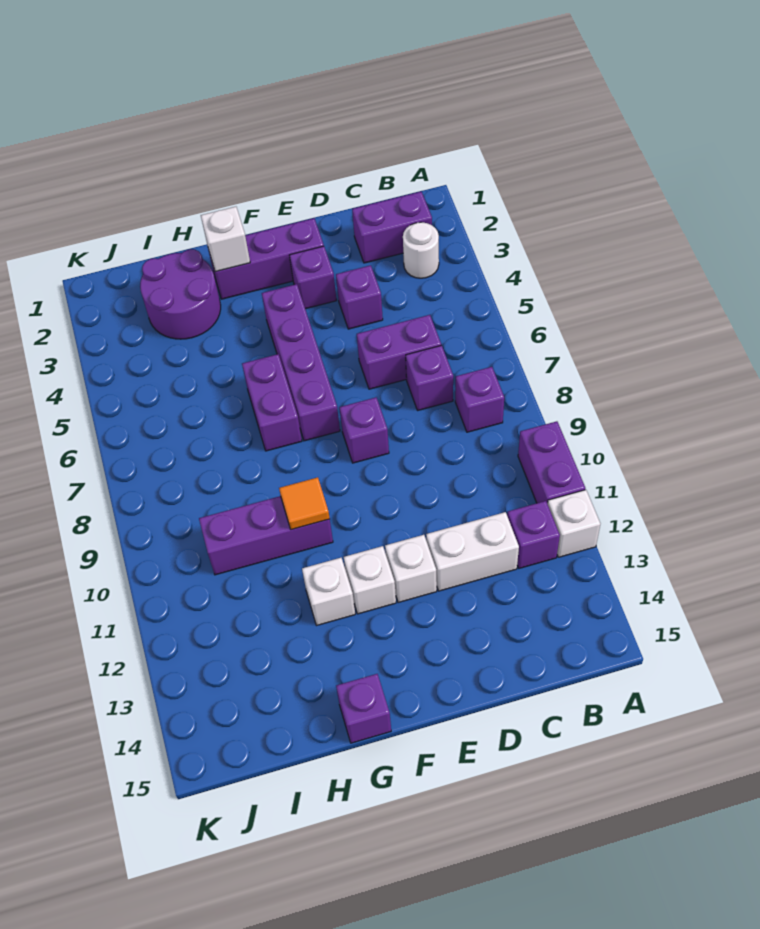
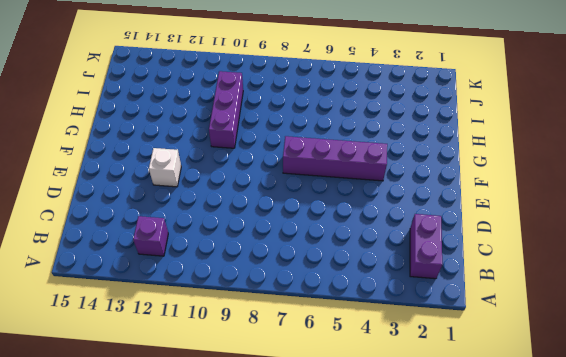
none -> purple brick A10:A11 level 1
none -> white brick A12 level 1
none -> white round brick B3 level 1

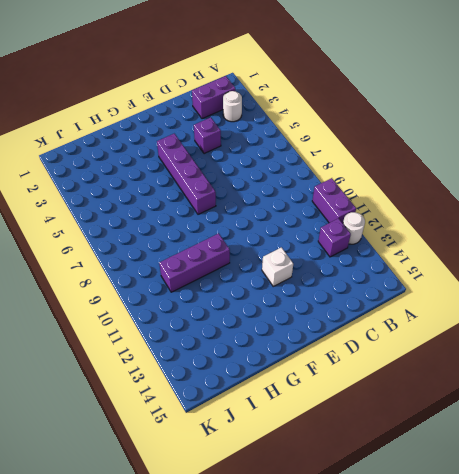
white round brick A12 level 1 -> white brick A12 level 1
none -> purple brick B8 level 1
none -> purple brick C6:D6 level 1
none -> purple brick C7 level 1

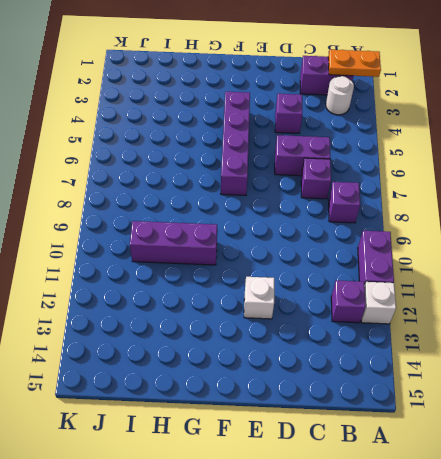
orange plate A2:B2 level 2 -> none
none -> white brick C12:D12 level 1
none -> purple brick E2:G2 level 1
none -> purple brick E3 level 1

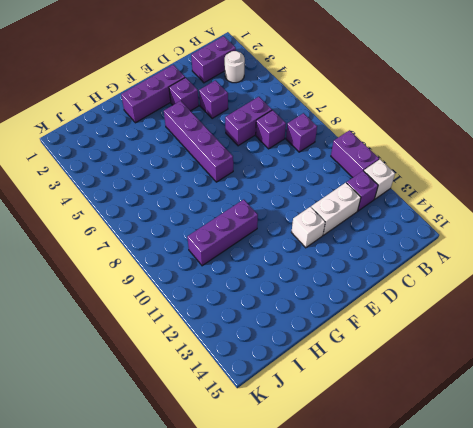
none -> purple brick E8 level 1
none -> white brick F12 level 1
none -> purple brick G6:G7 level 1

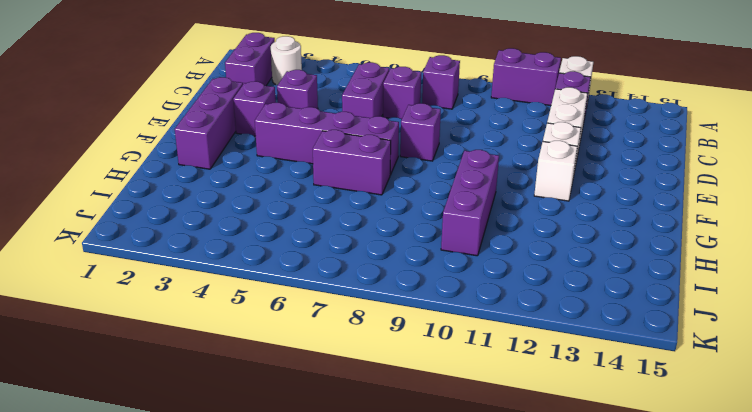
none -> white brick G12 level 1
none -> purple brick G15 level 1
none -> purple round brick H2:I3 level 1

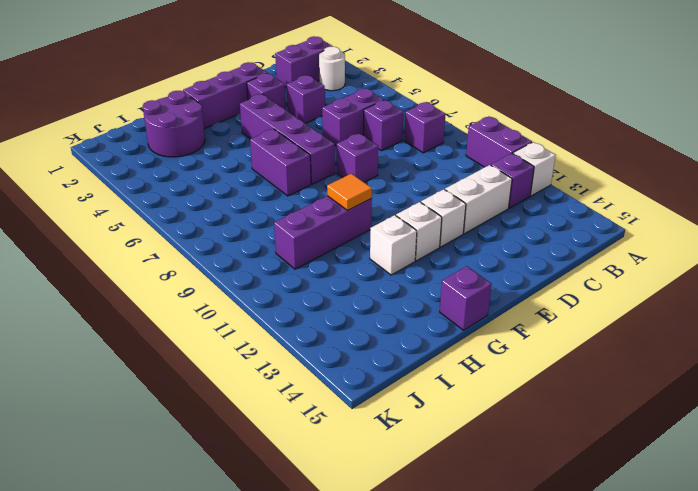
none -> white brick G2 level 2

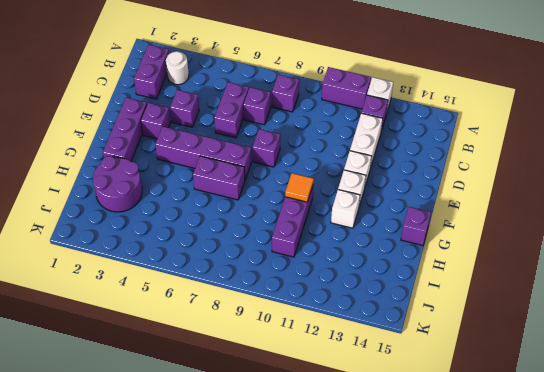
none -> white brick G2 level 2

